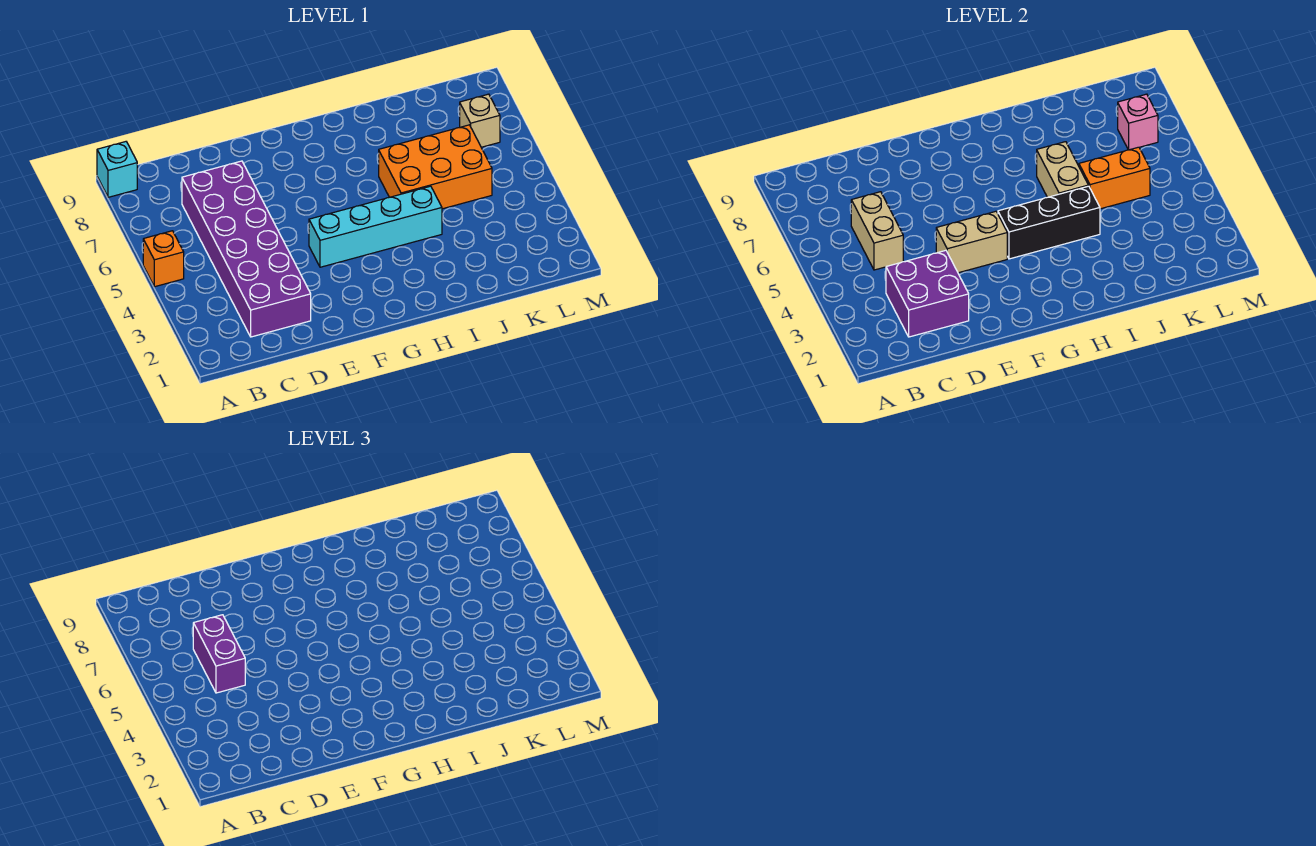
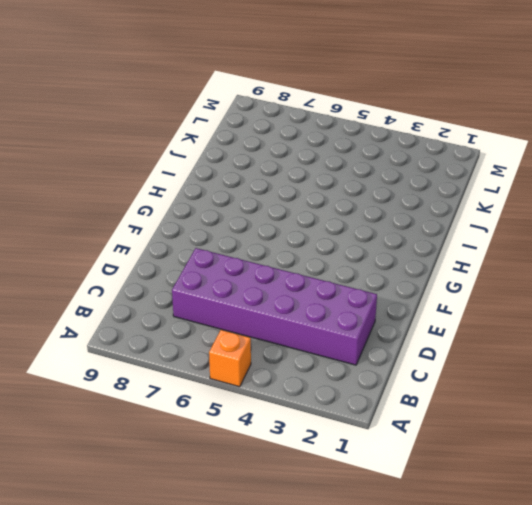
none -> cyan brick A9 level 1
none -> cyan brick F4:I4 level 1
none -> orange brick I5:K6 level 1

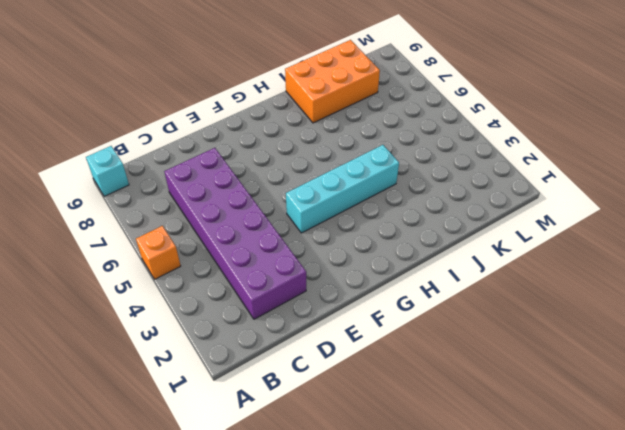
orange brick I8:K9 level 1 -> orange brick I5:K6 level 1
none -> tan brick L7 level 1
none -> purple brick C2:D3 level 2
none -> tan brick C5:C6 level 2

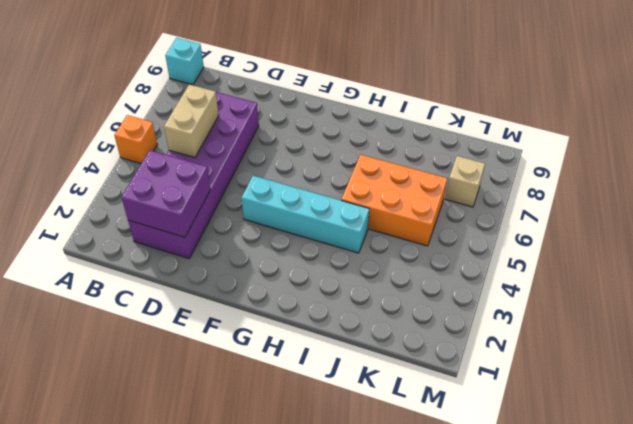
none -> tan brick E4:F4 level 2
none -> black brick G4:I4 level 2
none -> tan brick I5:I6 level 2

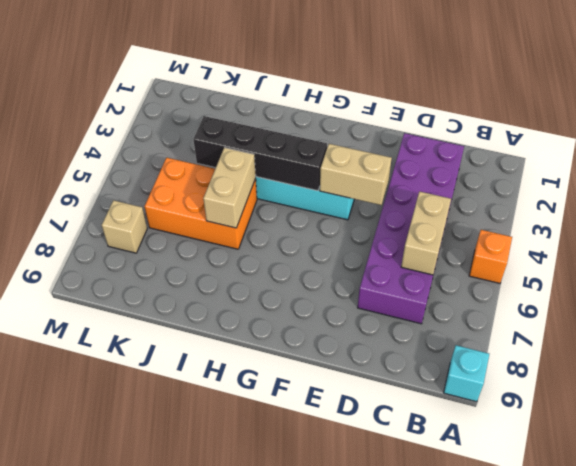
black brick G4:J4 level 2 -> black brick G4:I4 level 2
none -> purple brick C2:D3 level 2
none -> orange brick J5:K5 level 2
none -> pink brick L7 level 2

